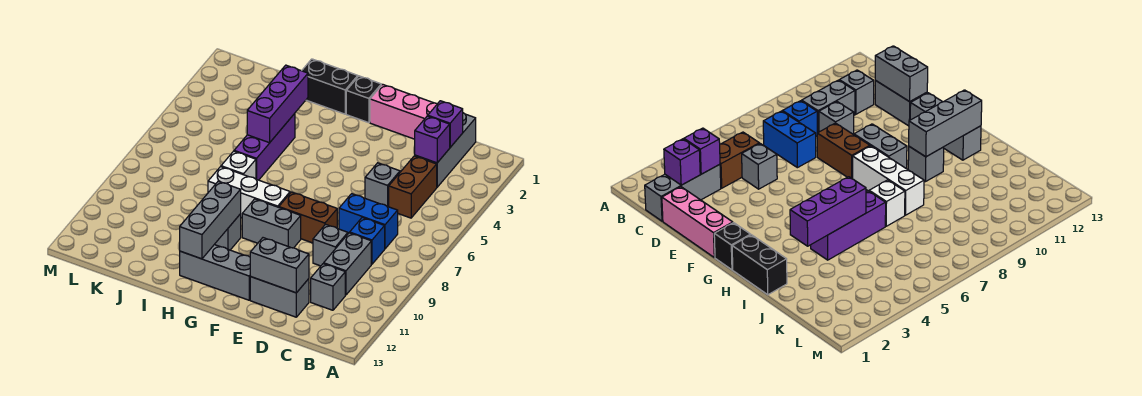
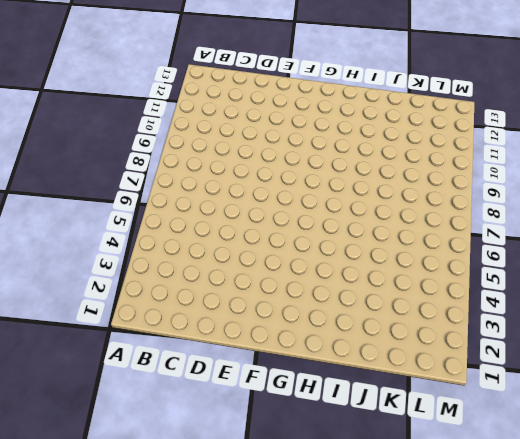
none -> grey brick C1:C3 level 1
none -> brown brick C4:C5 level 1
none -> blue brick C7:D7 level 1

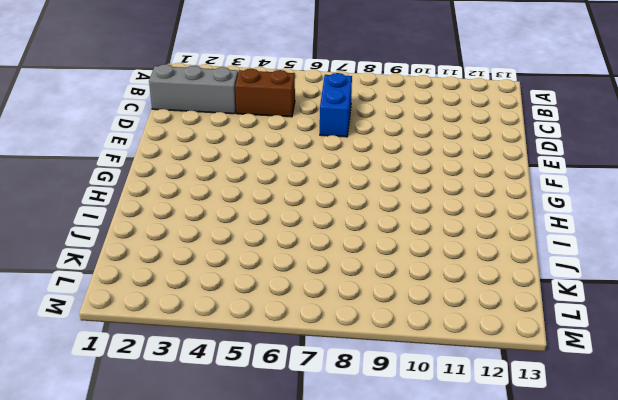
none -> blue brick C8 level 1
none -> grey brick C9:C10 level 1
none -> grey brick C11 level 1

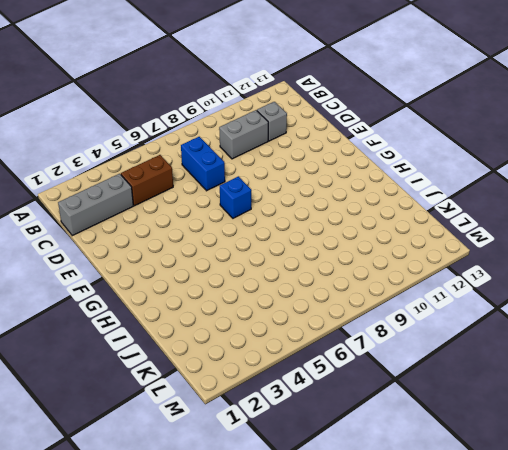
blue brick F7 level 1 -> blue brick C8 level 1
none -> pink brick D1:F1 level 1
none -> grey brick D5 level 1
none -> grey brick D9 level 1

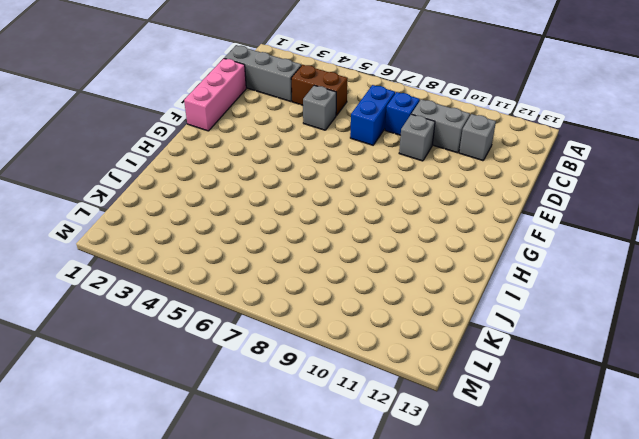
none -> grey brick D12:E12 level 1
none -> brown brick E8:F8 level 1
none -> grey brick F9:G9 level 1

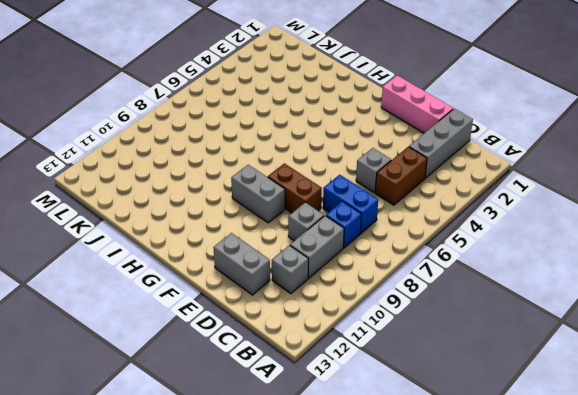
none -> grey brick F12:H12 level 1
none -> black brick G1 level 1
none -> white brick G8:I8 level 1

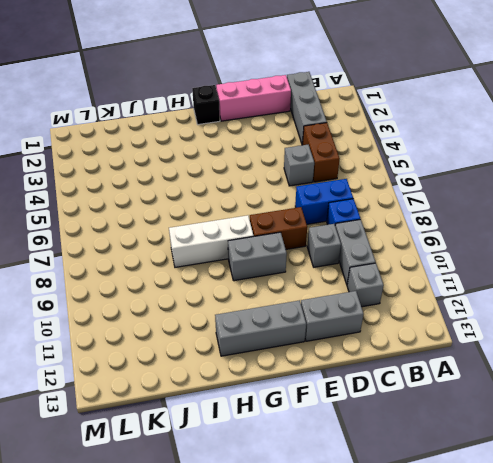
none -> black brick H1:I1 level 1
none -> grey brick H10 level 1
none -> purple brick I4:I6 level 1

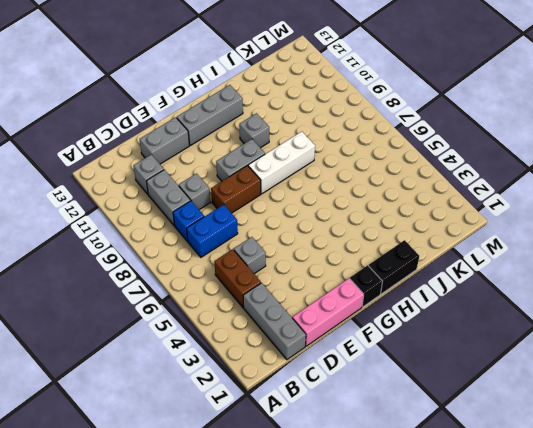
none -> purple brick I4:I6 level 1
none -> white brick I7 level 1
none -> purple brick C2 level 2

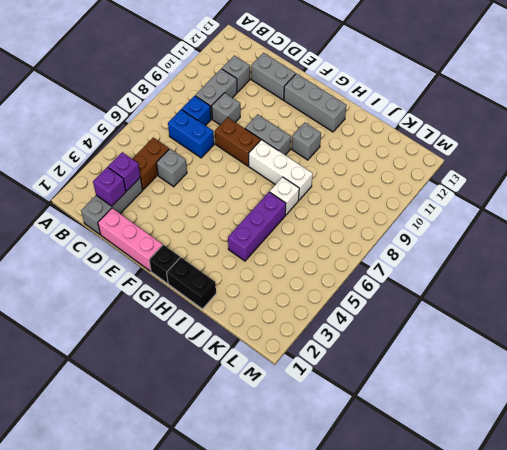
none -> grey brick D12:E12 level 2
none -> grey brick H10:H12 level 2
none -> purple brick I3:I5 level 2

